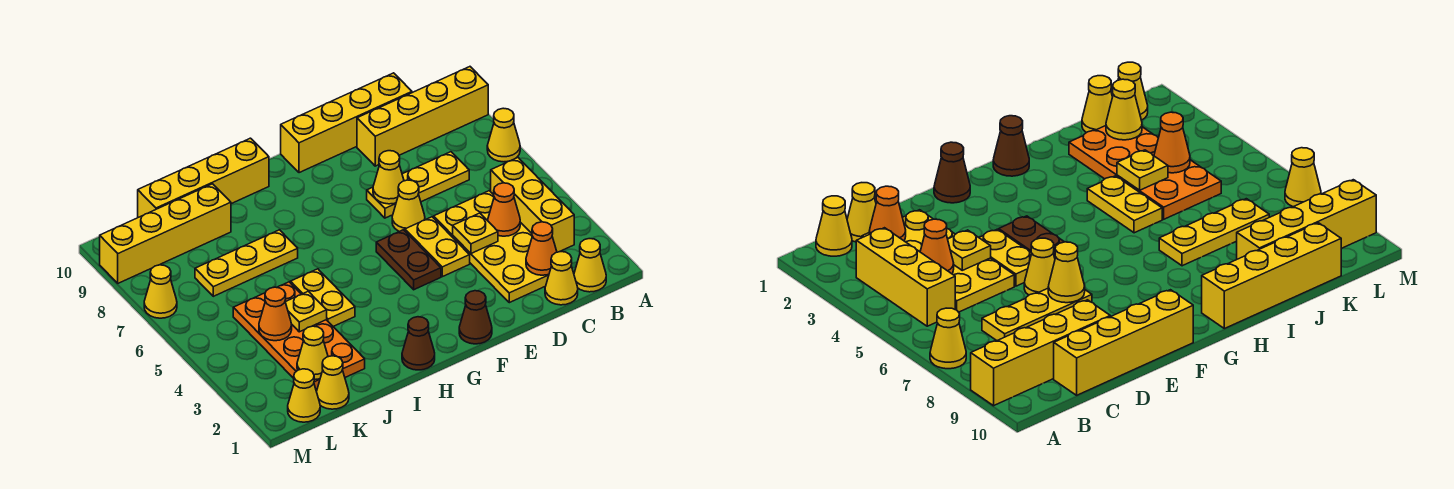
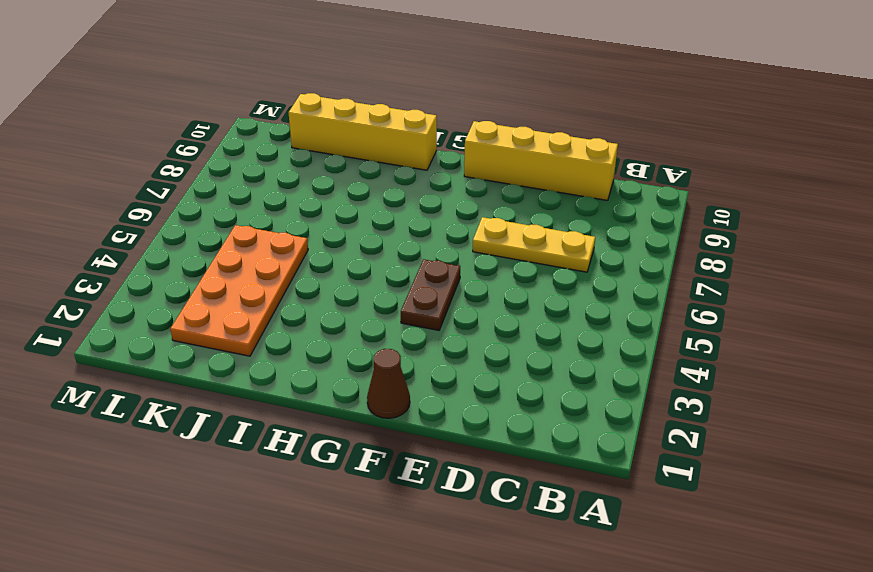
none -> yellow cone A7 level 1
none -> yellow brick A9:D9 level 1
none -> yellow cone B1 level 1

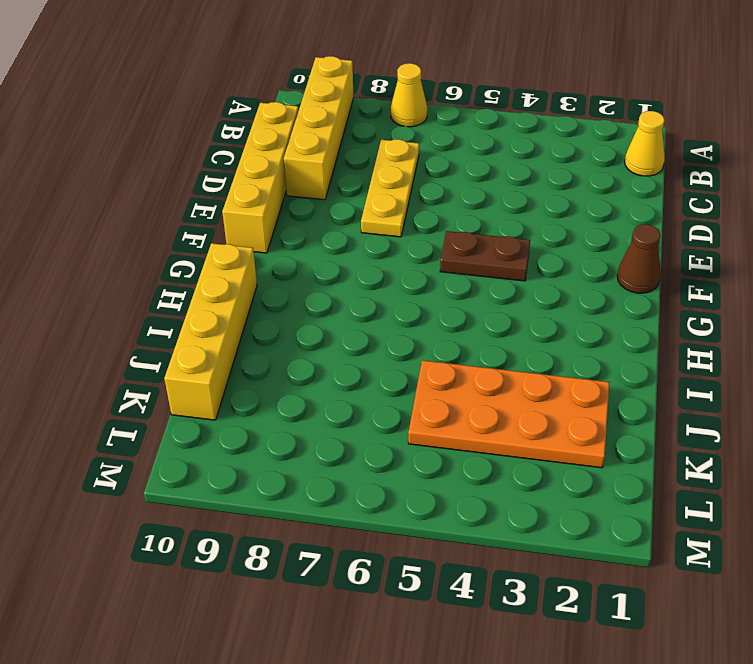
none -> yellow brick B3:B5 level 1
none -> yellow cone C1 level 1
none -> yellow plate C2:D5 level 1

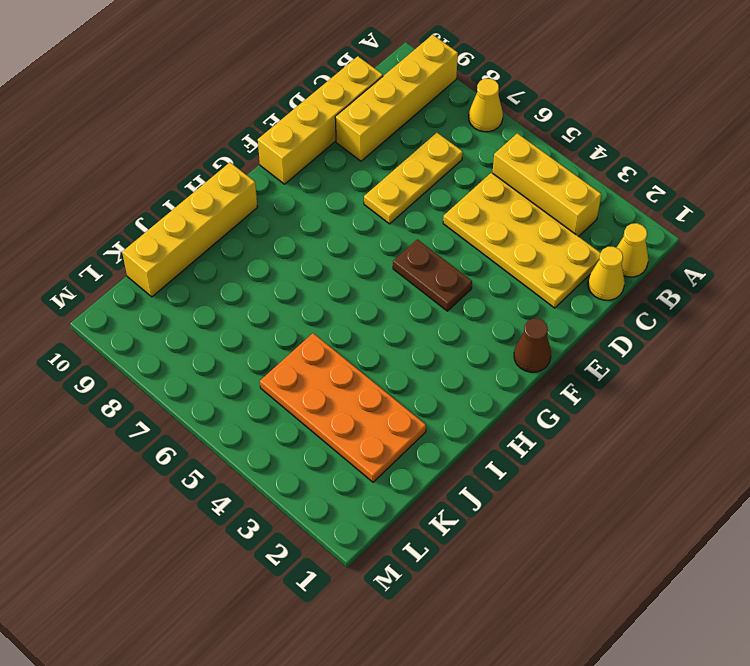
none -> yellow plate E4:E5 level 1
none -> yellow cone E6 level 1
none -> brown cone H1 level 1

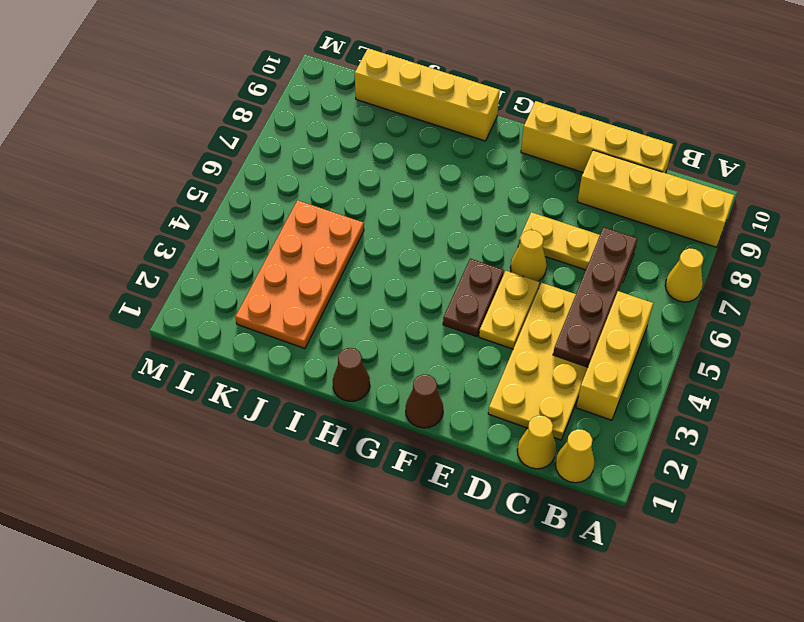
brown plate C4:C7 level 2 -> orange cone C4 level 2
none -> yellow plate I4:I5 level 1
none -> yellow plate I7:K7 level 1
none -> yellow brick J9:M9 level 1

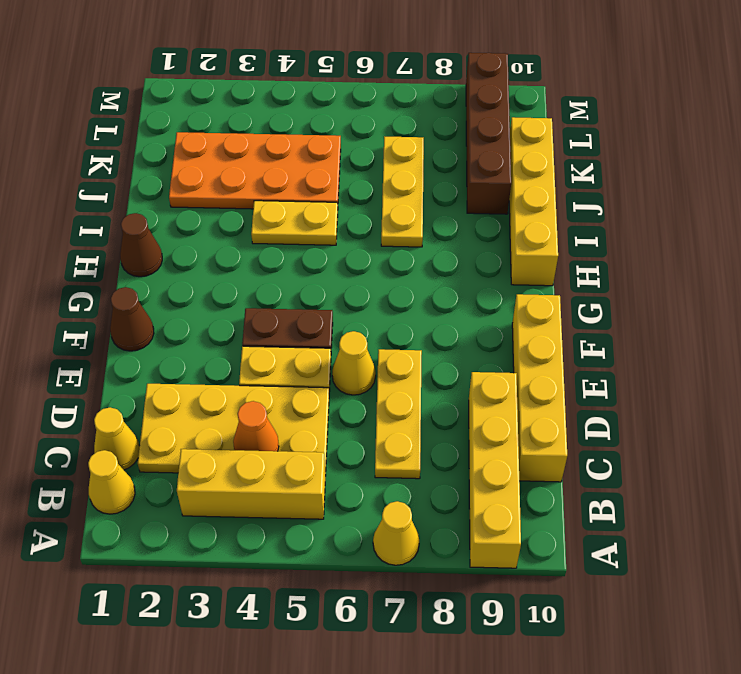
brown brick J9:M9 level 1 -> yellow brick J9:M9 level 1
none -> yellow cone K1 level 1
none -> yellow cone L1 level 1
none -> yellow cone M7 level 1

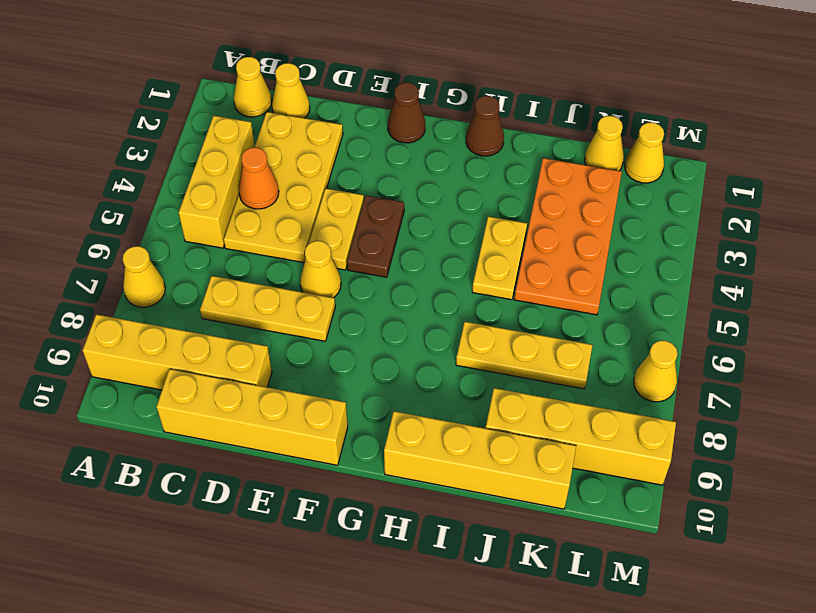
none -> orange cone C2 level 2
none -> yellow plate D4 level 2
none -> yellow cone E7 level 2

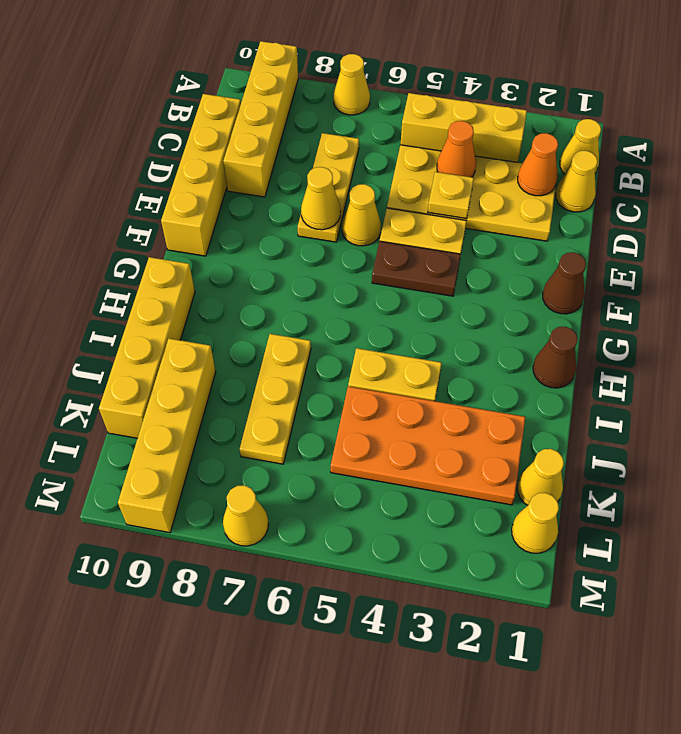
none -> yellow plate J4 level 2
none -> yellow cone K2 level 2
none -> orange cone K4 level 2

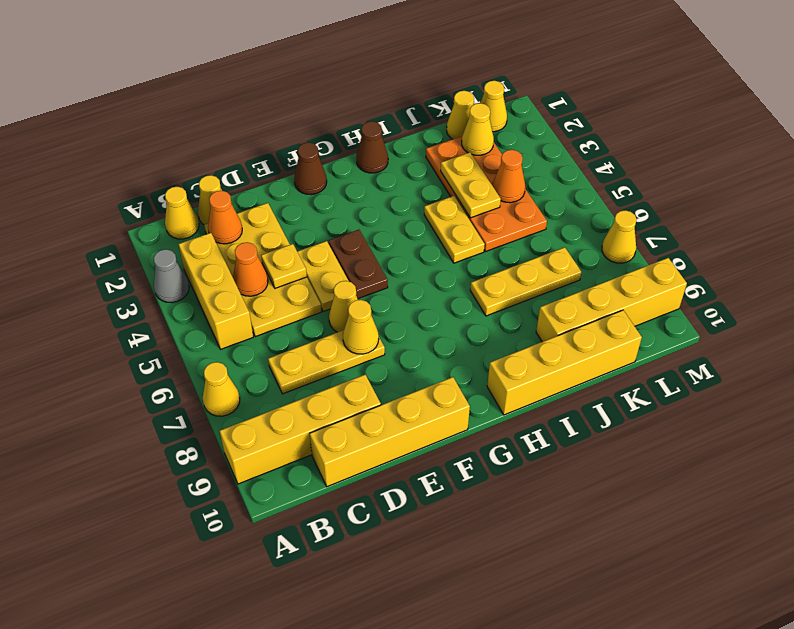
grey cone A3 level 1 -> none
yellow plate J3:J4 level 2 -> yellow plate J4 level 2

